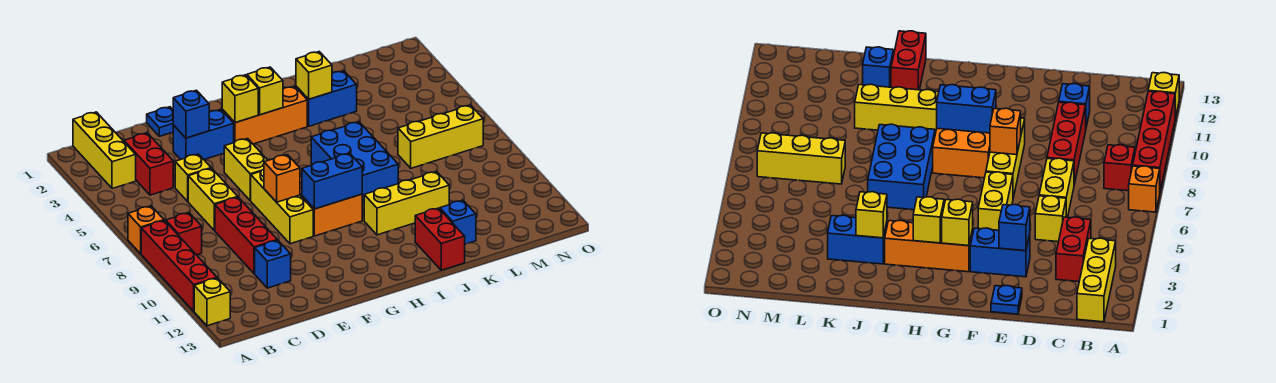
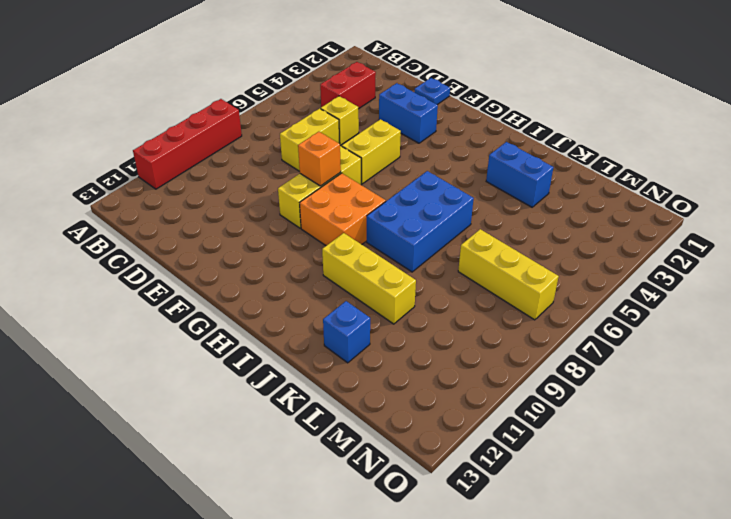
none -> orange brick A7 level 1
none -> yellow brick A12 level 1
none -> yellow brick B1:B3 level 1

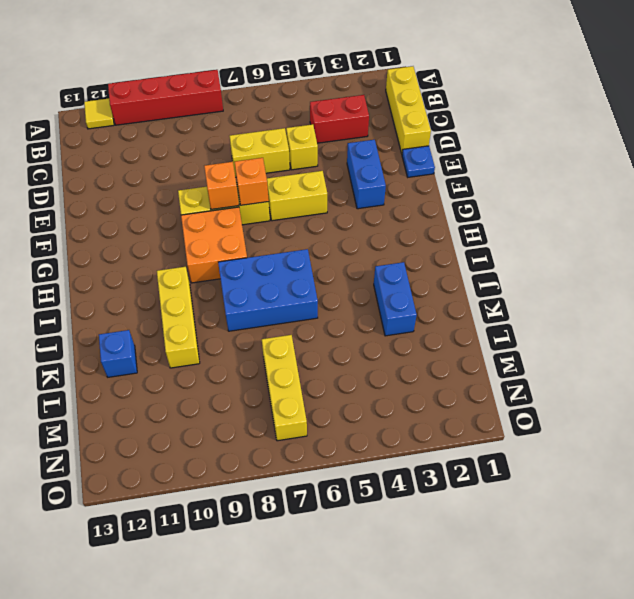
yellow tile A12 level 1 -> yellow brick A12 level 1
yellow brick B1:D1 level 1 -> yellow brick B1:B3 level 1
orange brick F7 level 2 -> orange brick A7 level 1
none -> red brick B8 level 1
none -> red brick D8:D10 level 1
none -> blue brick D11 level 1

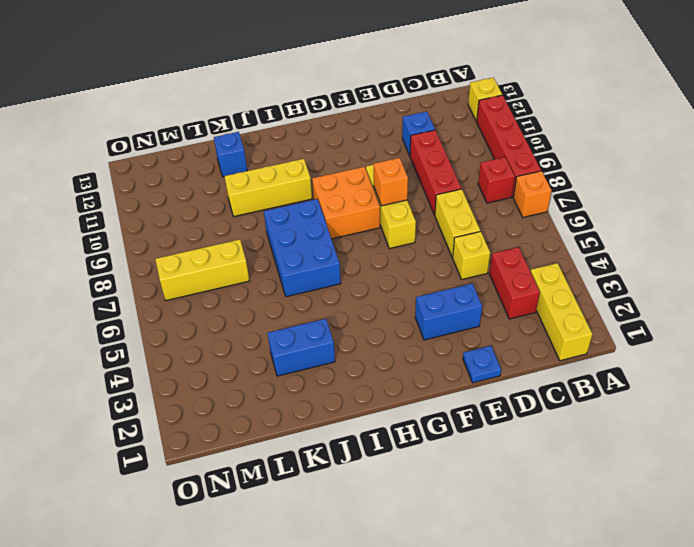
none -> yellow brick F5:F6 level 1
none -> orange brick G3:I3 level 1
none -> red brick J12:J13 level 1

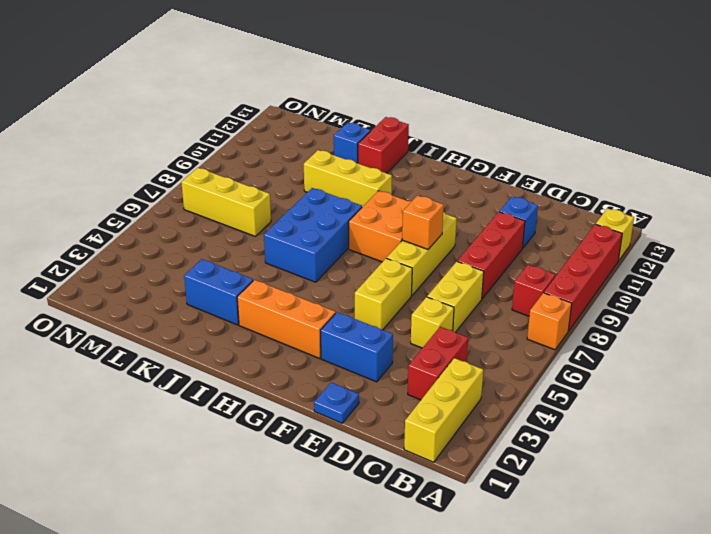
none -> blue brick E3 level 2
none -> yellow brick G3 level 2
none -> blue brick G9:H9 level 2

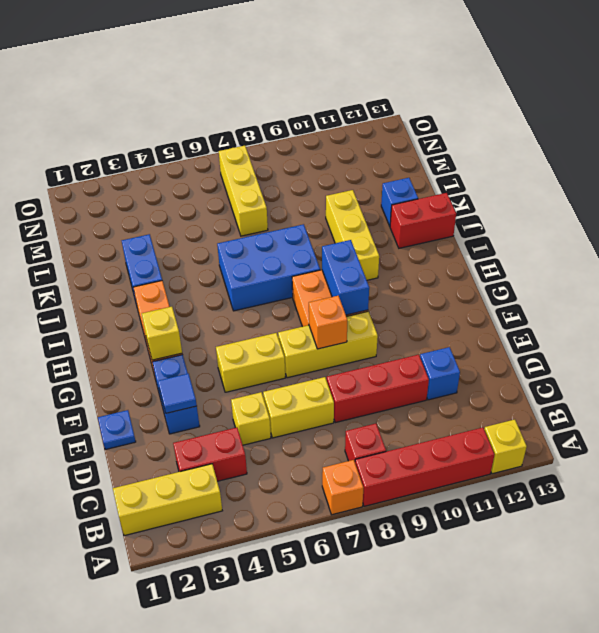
blue tile E3 level 2 -> blue brick E3 level 2
none -> yellow brick H3 level 2
none -> yellow brick J3 level 2

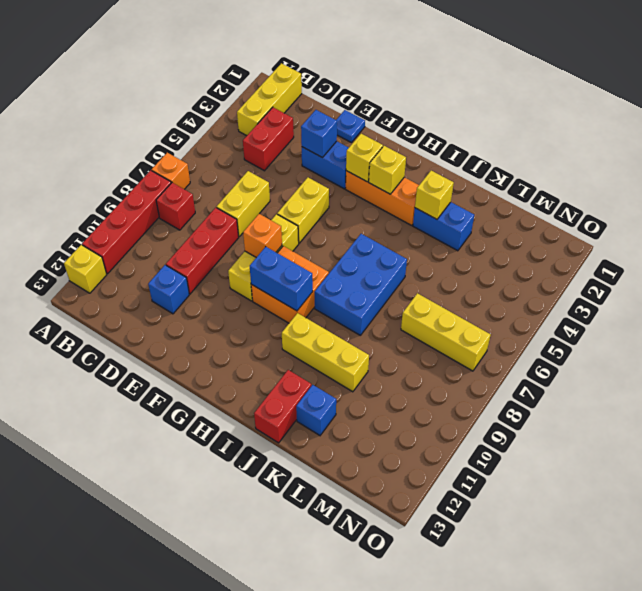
none -> yellow brick D5 level 1

